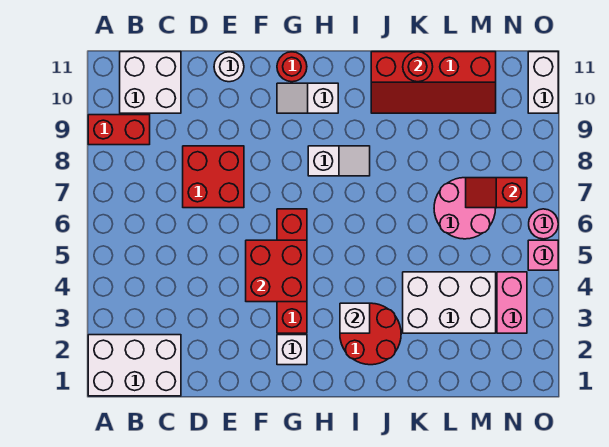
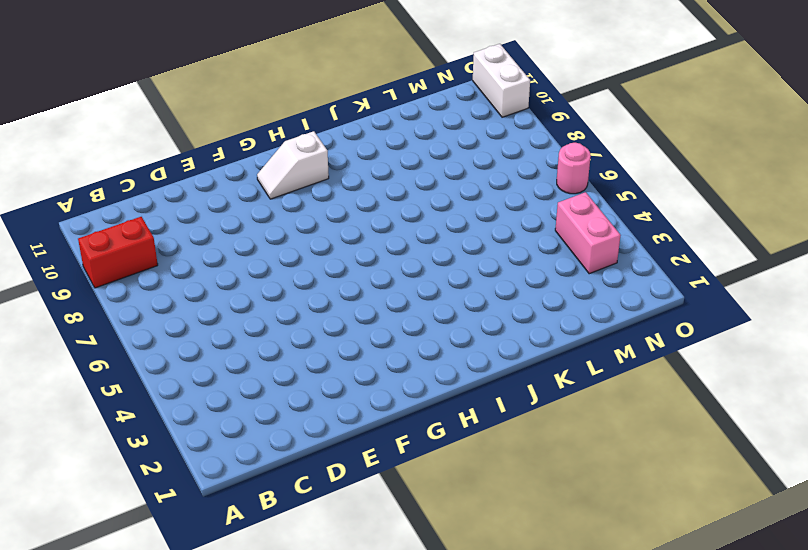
none -> white brick A1:C2 level 1
none -> white brick B10:C11 level 1
none -> red brick D7:E8 level 1

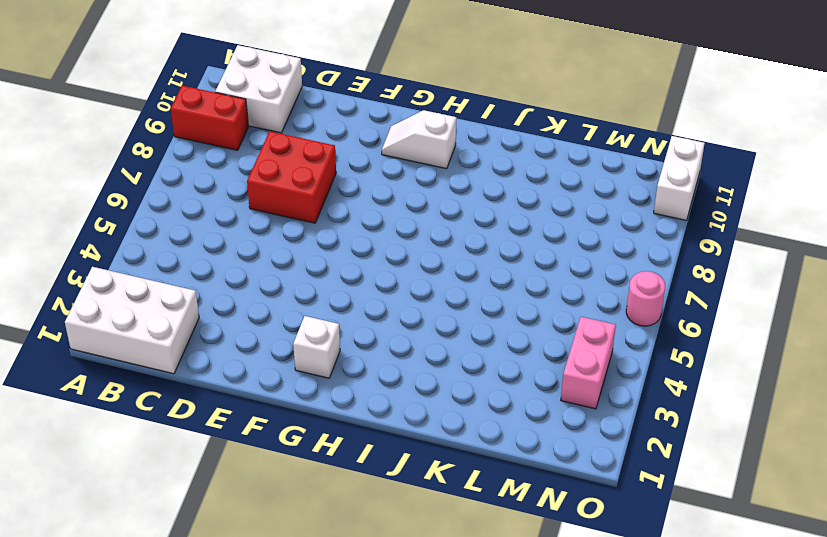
none -> white round brick E11 level 1
none -> red brick G3:G6 level 1
none -> red round brick G11 level 1

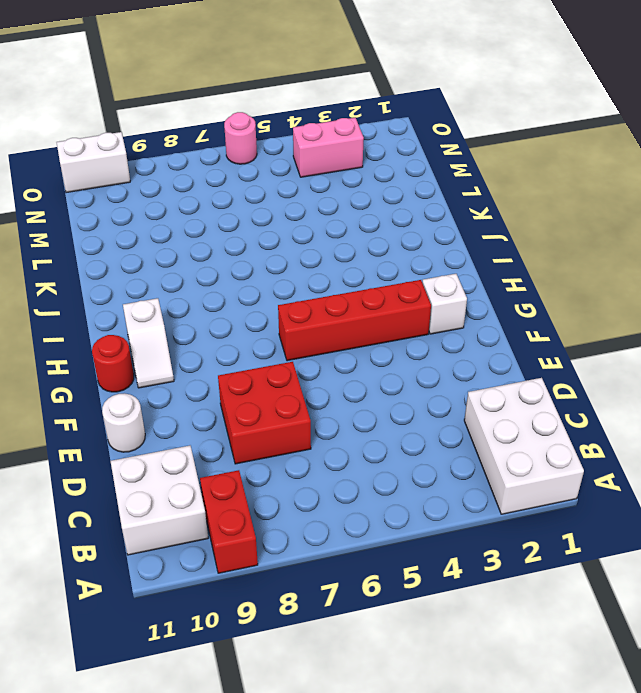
none -> white slope H8:I8 level 1 top H
none -> red round brick I2:J3 level 1
none -> red slope J10:M11 level 1 top 11

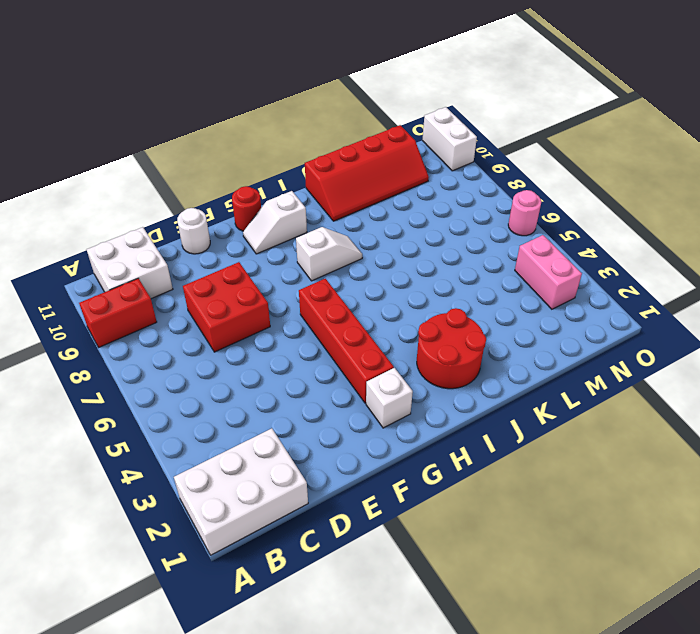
none -> white brick K3:M4 level 1
none -> pink round brick L6:M7 level 1
none -> pink brick O5 level 1

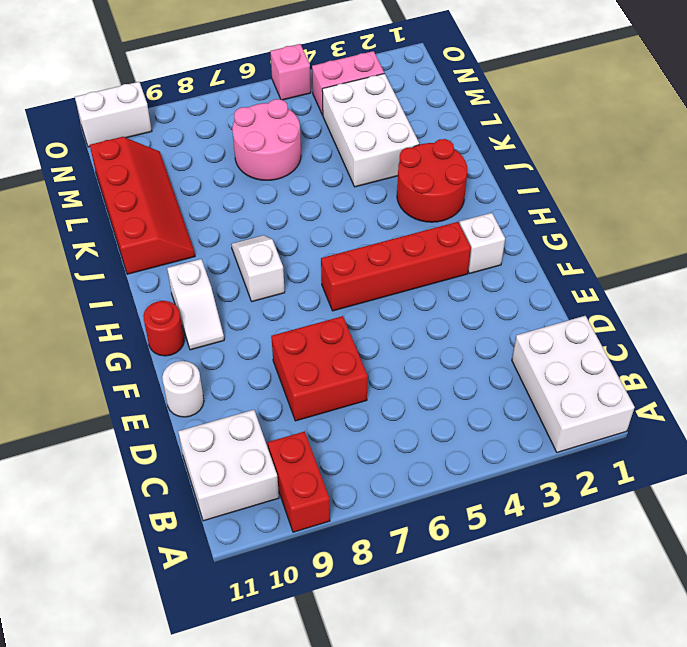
none -> pink round brick O6 level 1
none -> red brick F4:G5 level 2
none -> white brick I3 level 2

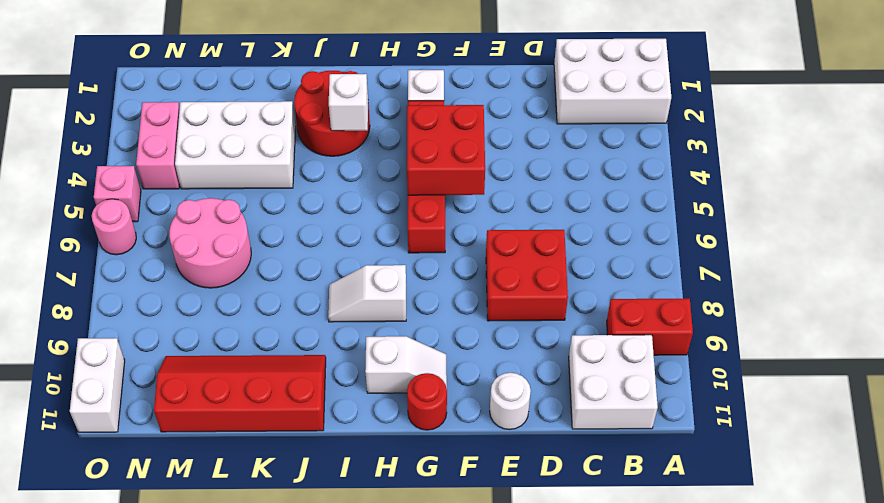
none -> red round brick K11 level 2
none -> red slope M7:N7 level 2 top N

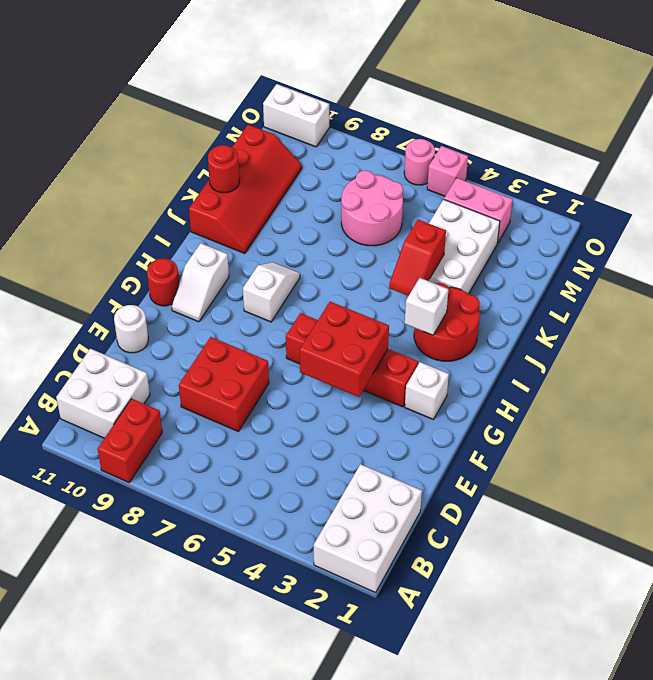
red slope J4:K4 level 2 top K -> red slope M7:N7 level 2 top N

